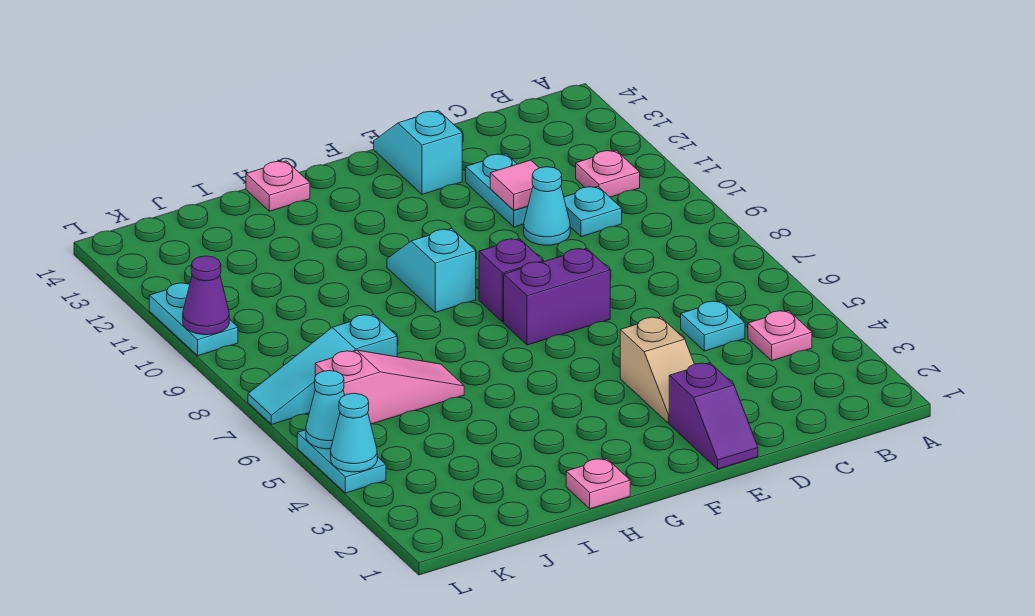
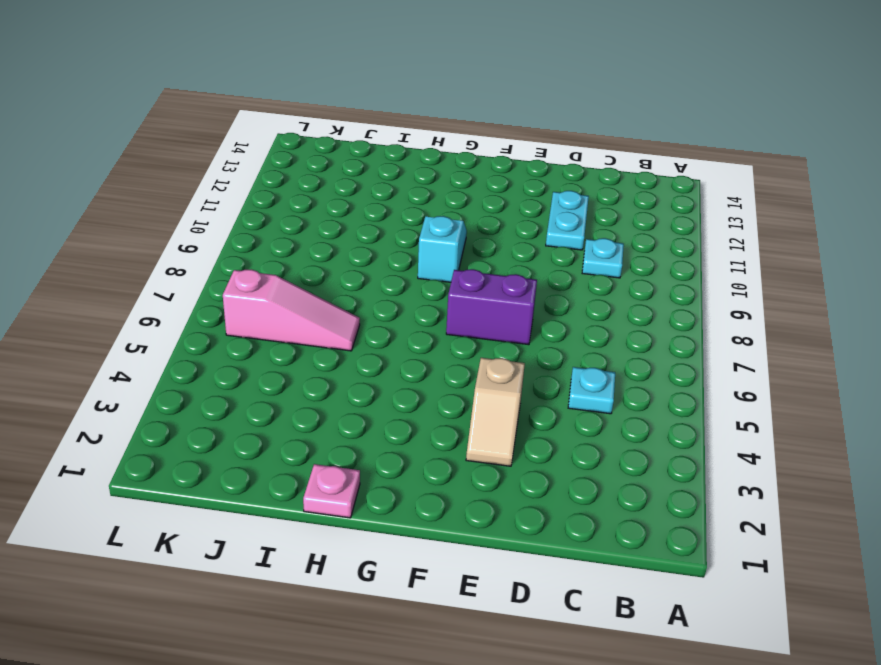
none -> pink plate B4 level 1
none -> pink plate B11 level 1
none -> cyan cone D10 level 1

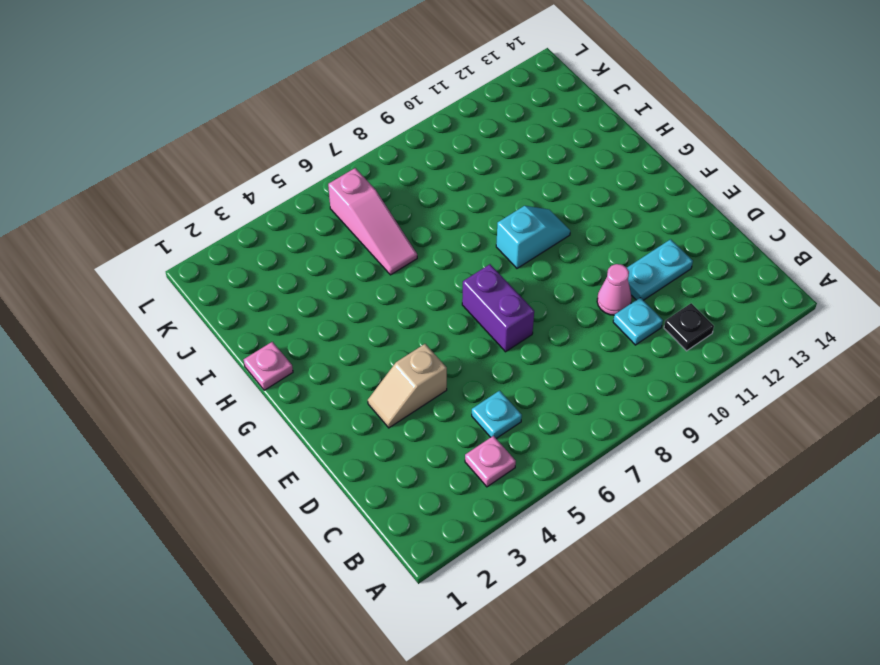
black plate B11 level 1 -> pink plate B11 level 1
pink cone D10 level 1 -> cyan cone D10 level 1
none -> purple slope E1:E2 level 1 top 2
none -> cyan slope E13:E14 level 1 top 13
none -> purple brick F8 level 1

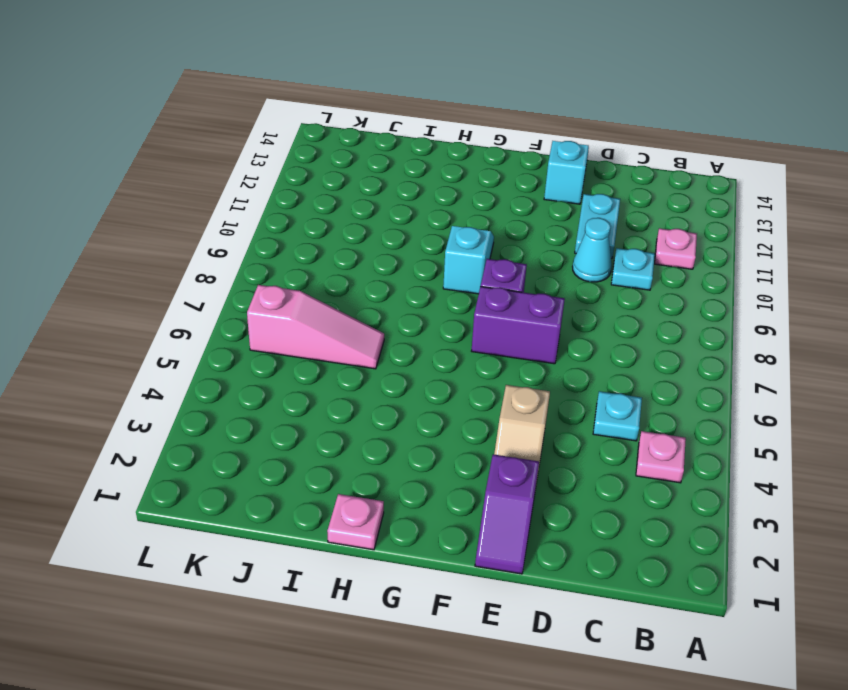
none -> pink plate H14 level 1
none -> cyan slope J7:L7 level 1 top J
none -> cyan plate L4:L5 level 1

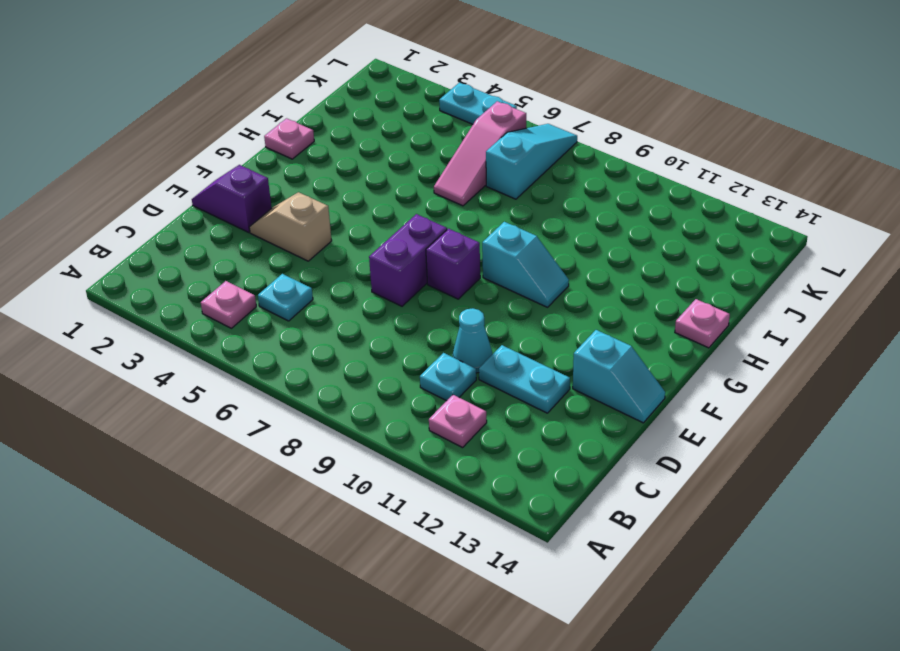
none -> cyan plate L10:L11 level 1
none -> pink tile D11 level 2
none -> cyan cone L4 level 2

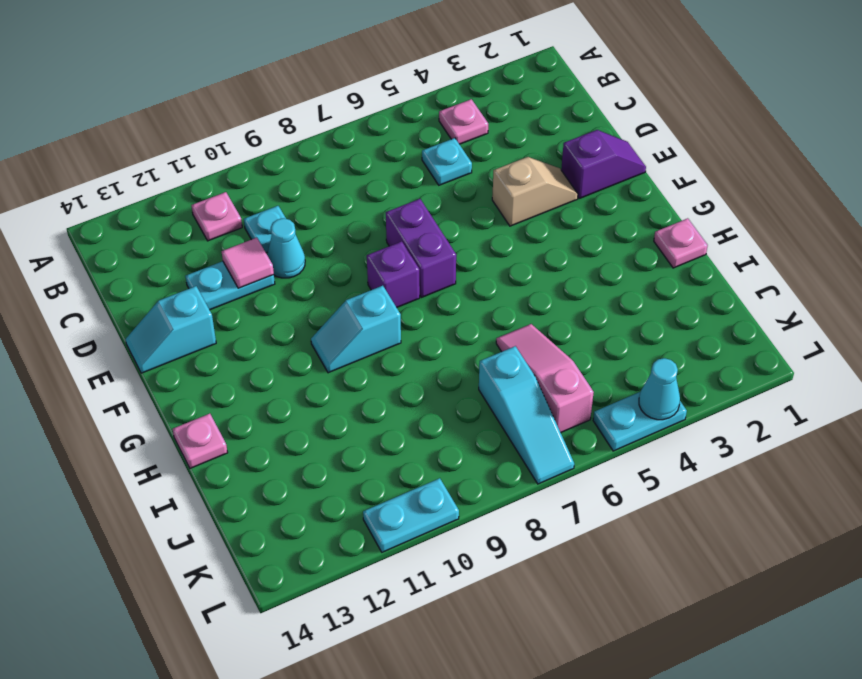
none -> cyan cone L5 level 2
none -> purple cone L10 level 2

